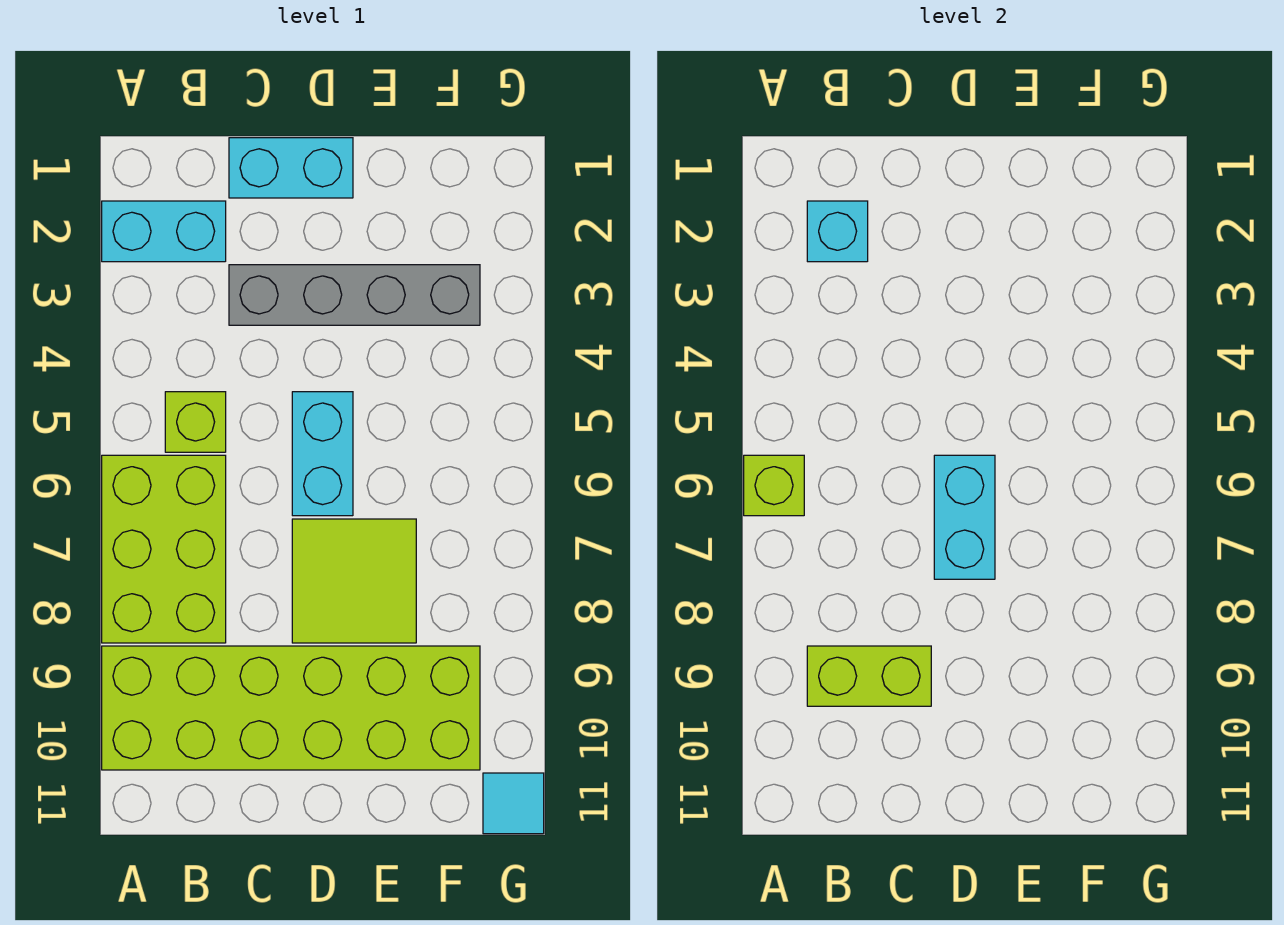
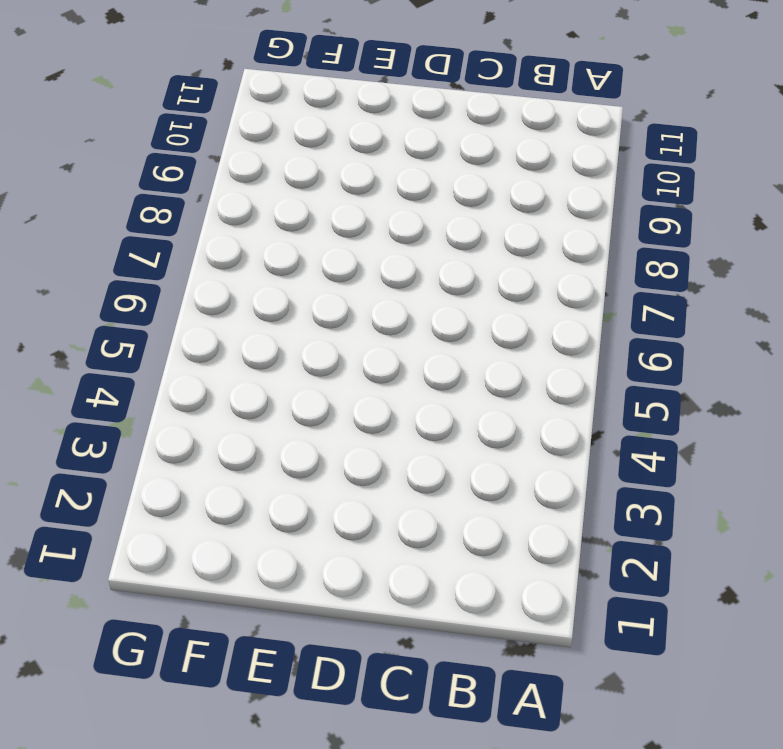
none -> cyan brick A2:B2 level 1
none -> lime brick A6:B8 level 1
none -> lime brick A9:F10 level 1

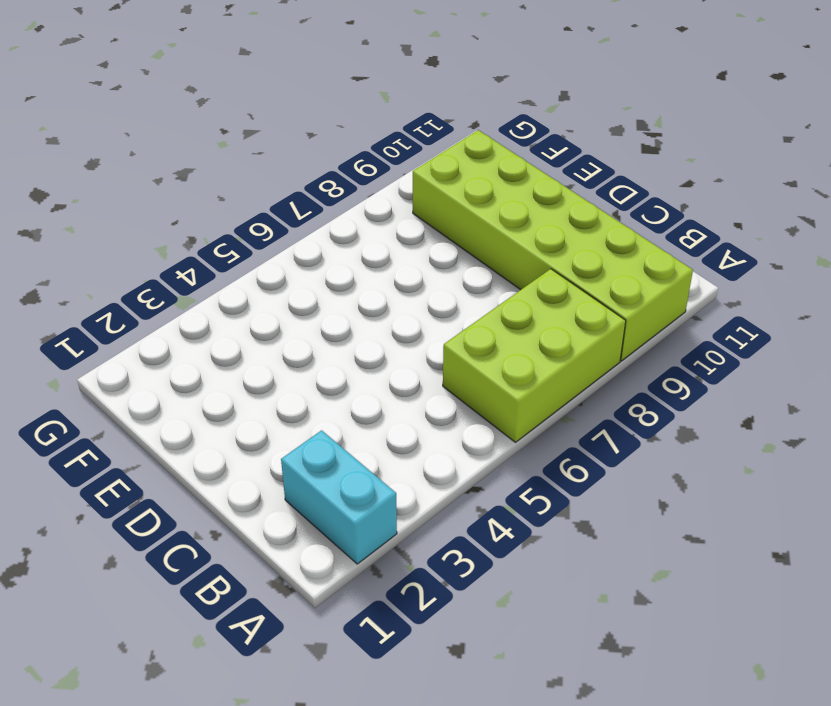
none -> lime brick B5 level 1
none -> cyan brick C1:D1 level 1
none -> grey brick C3:F3 level 1

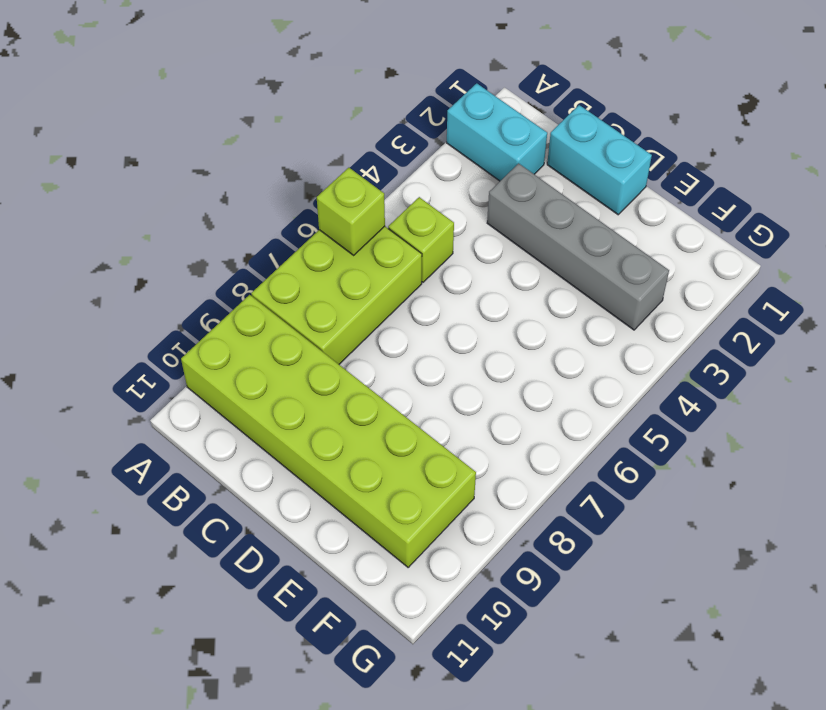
none -> cyan brick D5:D6 level 1
none -> lime tile D7:E8 level 1
none -> cyan tile G11 level 1

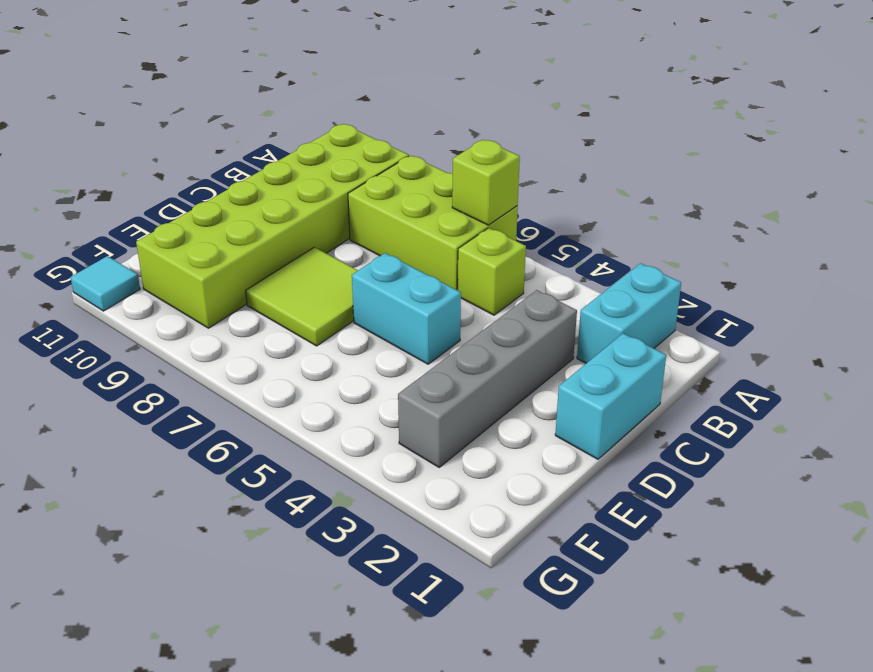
none -> cyan brick B2 level 2
none -> lime brick B9:C9 level 2
none -> cyan brick D6:D7 level 2

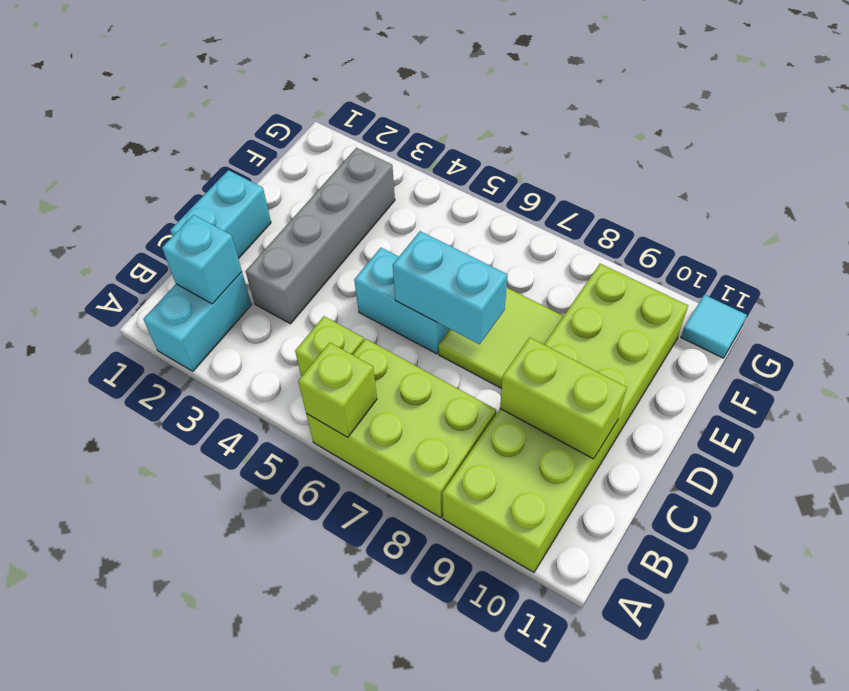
lime brick C9:C10 level 2 -> lime brick B9:C9 level 2

